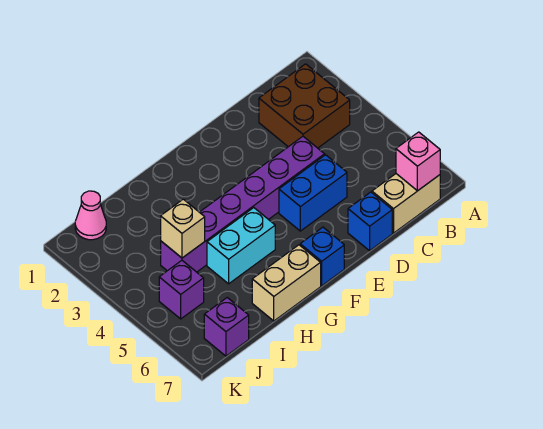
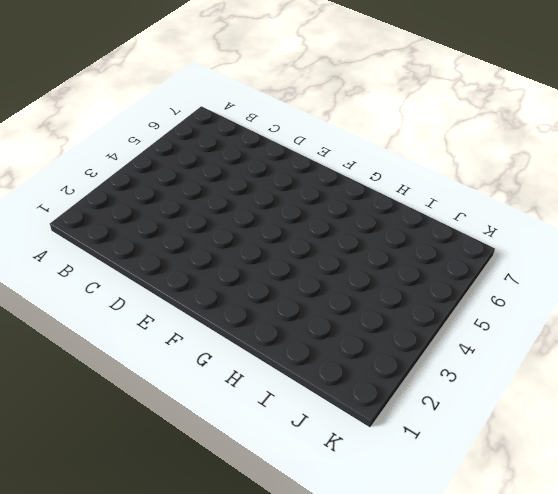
none -> brown brick B2:C3 level 1
none -> tan brick B7:C7 level 1
none -> purple brick D4:I4 level 1

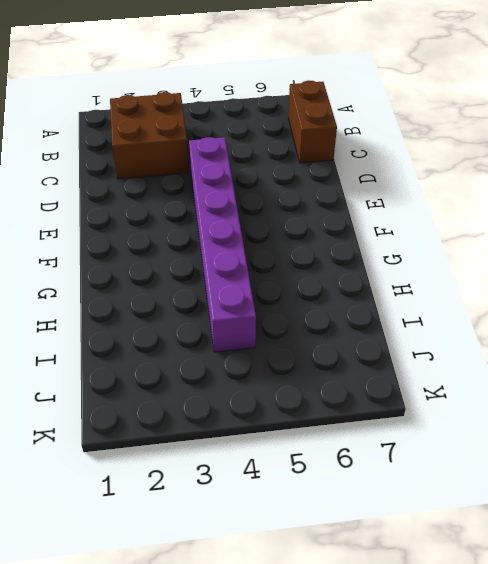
brown brick B7:C7 level 1 -> tan brick B7:C7 level 1
none -> blue brick D5:E5 level 1
none -> blue brick D7 level 1
none -> blue brick F7 level 1

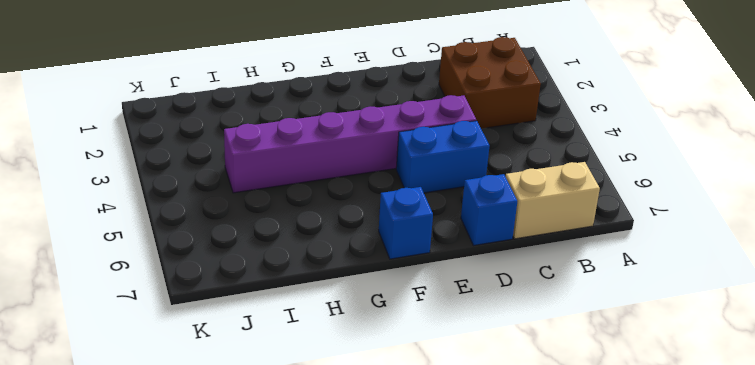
none -> cyan brick G5:H5 level 1
none -> tan brick G7:H7 level 1
none -> pink cone J1 level 1

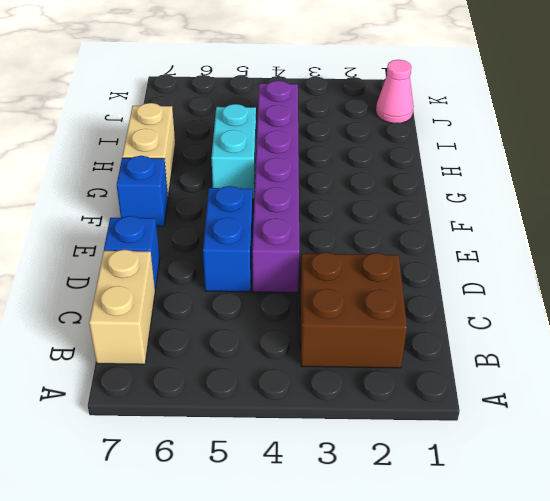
none -> purple brick J5 level 1
none -> purple brick J7 level 1
none -> pink brick B7 level 2

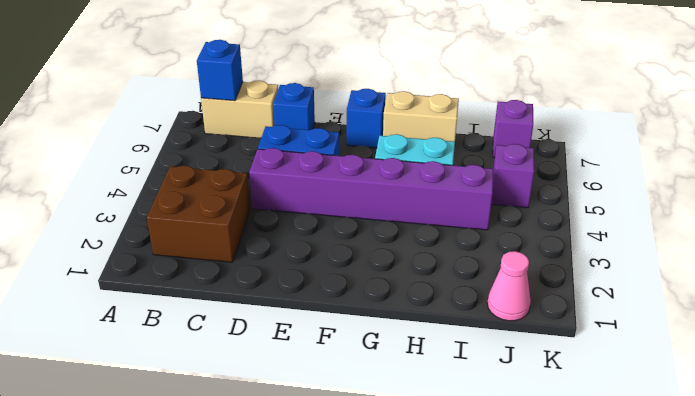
blue brick B7 level 2 -> pink brick B7 level 2
none -> tan brick I4 level 2

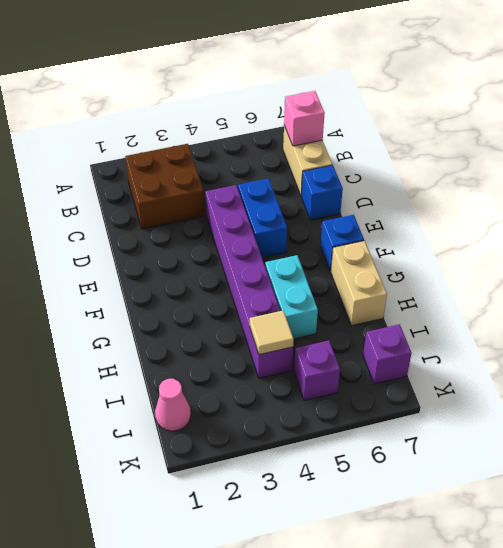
tan tile I4 level 2 -> tan brick I4 level 2

